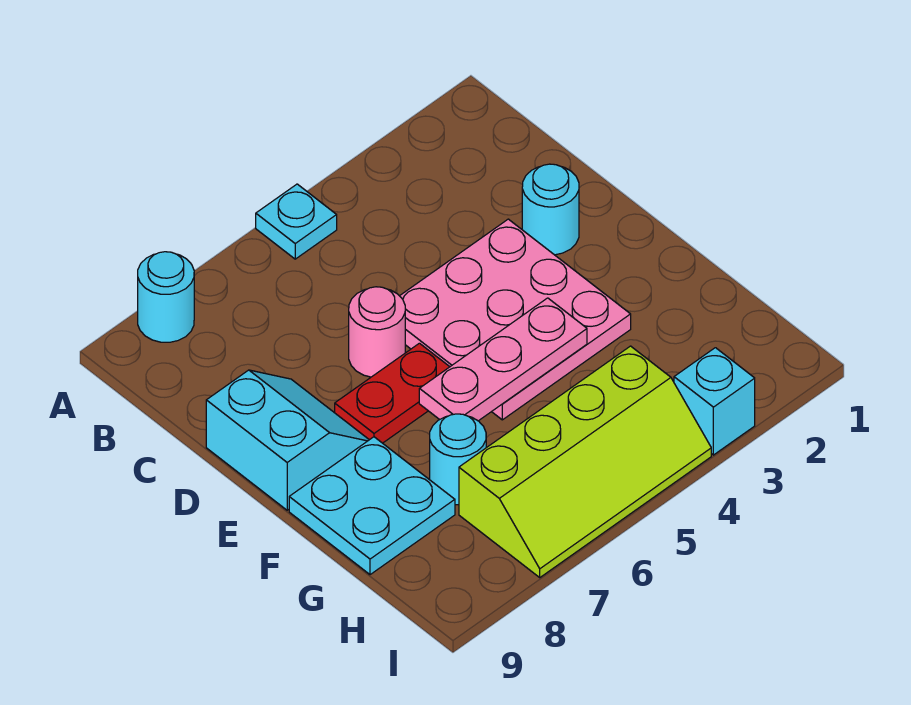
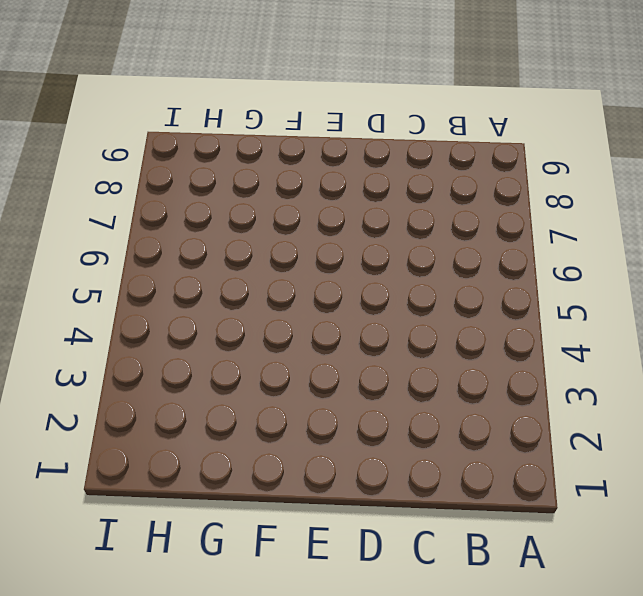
none -> cyan plate A5 level 1
none -> cyan round brick A8 level 1
none -> cyan round brick D2 level 1

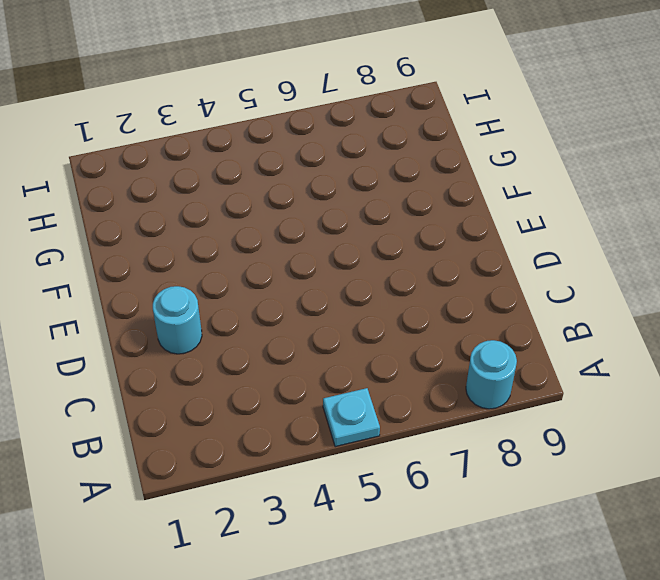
none -> pink plate D3:F5 level 1
none -> pink round brick D6 level 1
none -> cyan slope D8:E9 level 1 top 9

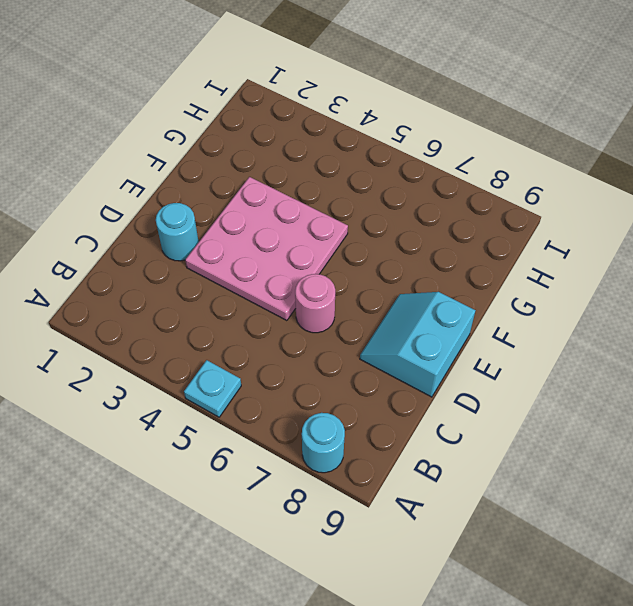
none -> red plate E6:E7 level 1
none -> cyan plate F8:G9 level 1
none -> cyan round brick G7 level 1

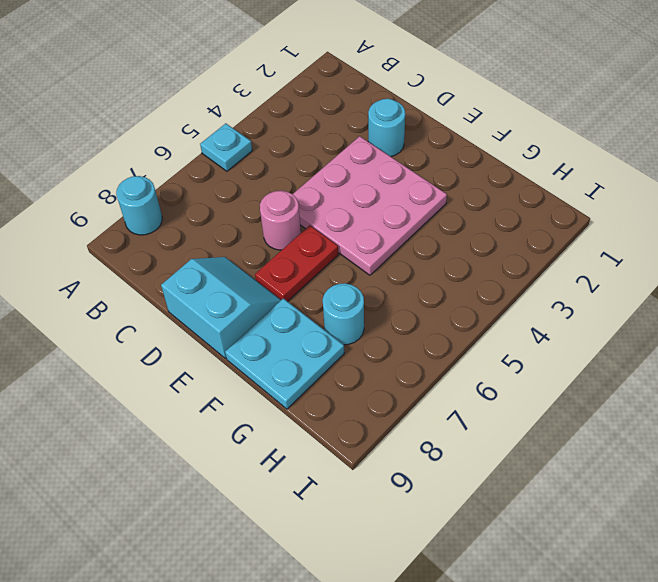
none -> lime slope H4:I7 level 1 top H
none -> cyan brick I3 level 1
none -> pink plate F4:F6 level 2

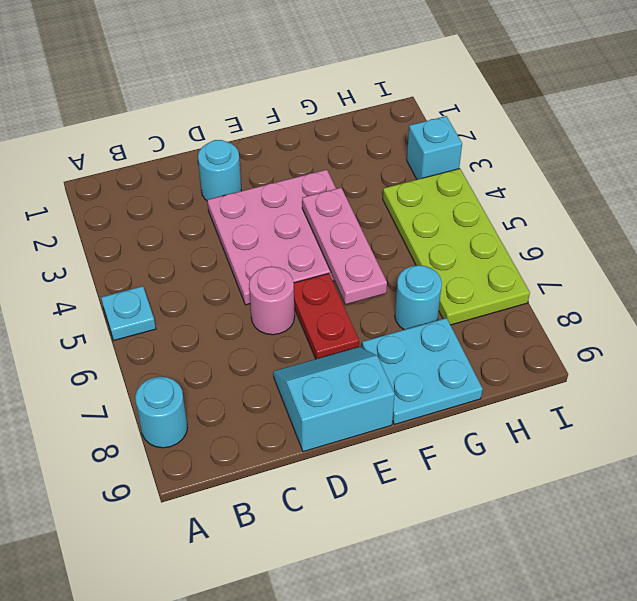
lime plate H4:I7 level 1 -> lime slope H4:I7 level 1 top H

